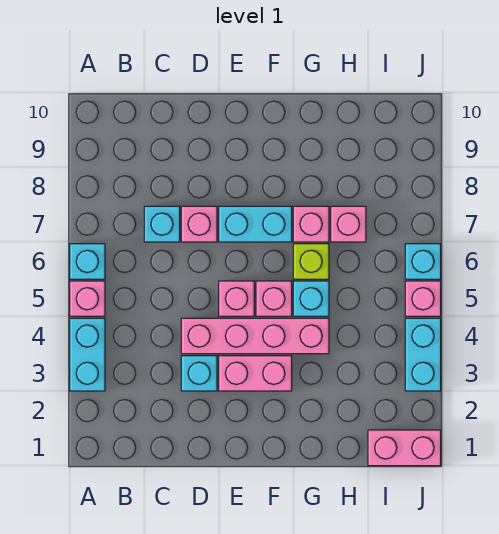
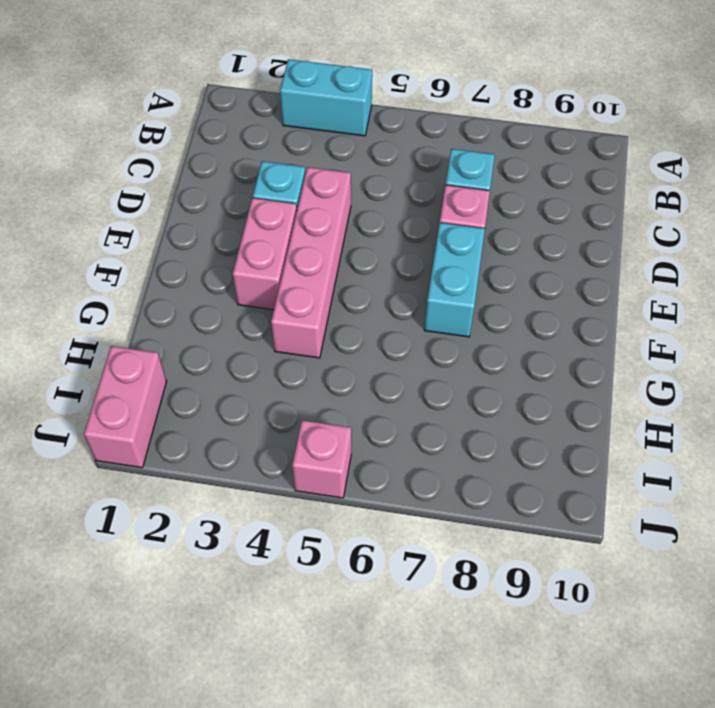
none -> pink brick A5 level 1
none -> cyan brick A6 level 1
none -> pink brick E5 level 1

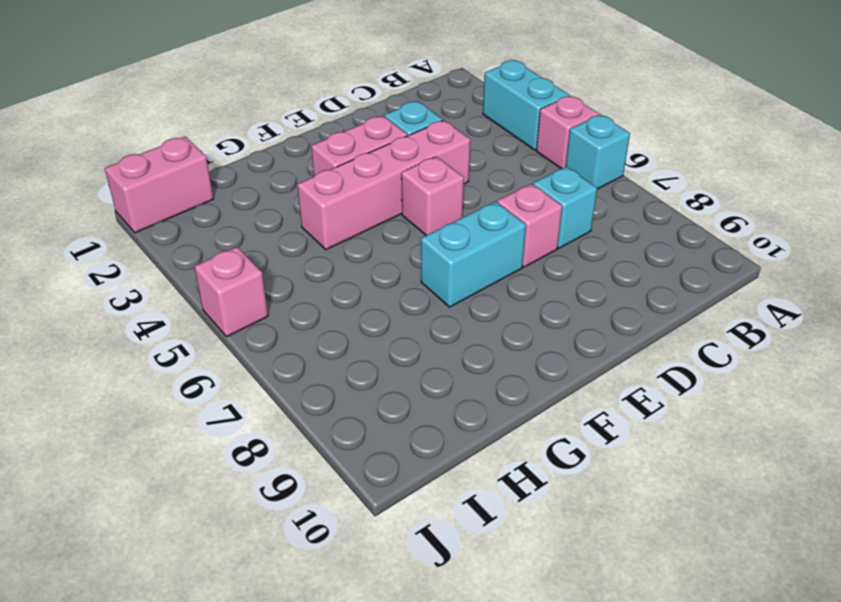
none -> pink brick F5 level 1
none -> cyan brick G5 level 1
none -> lime brick G6 level 1

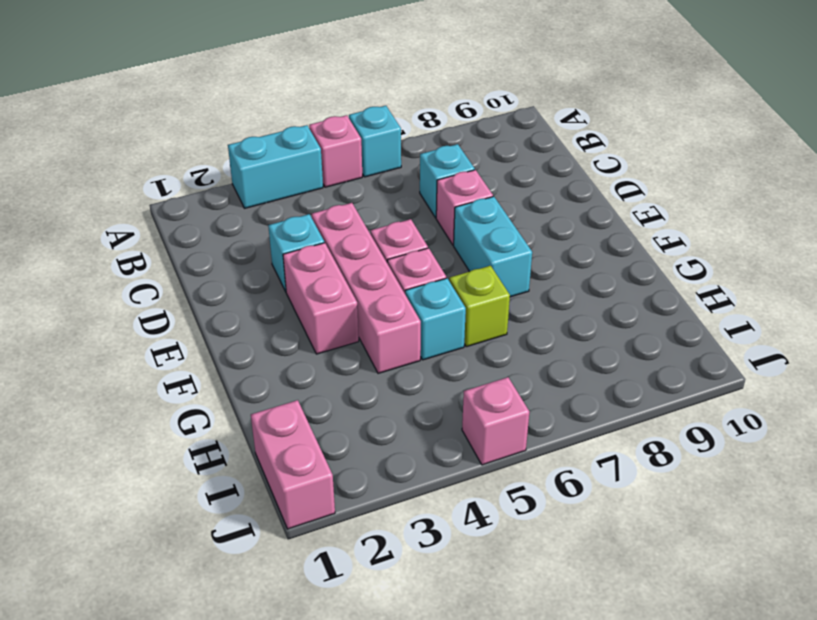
none -> pink brick G7 level 1
none -> pink brick H7 level 1
none -> cyan brick J3:J4 level 1

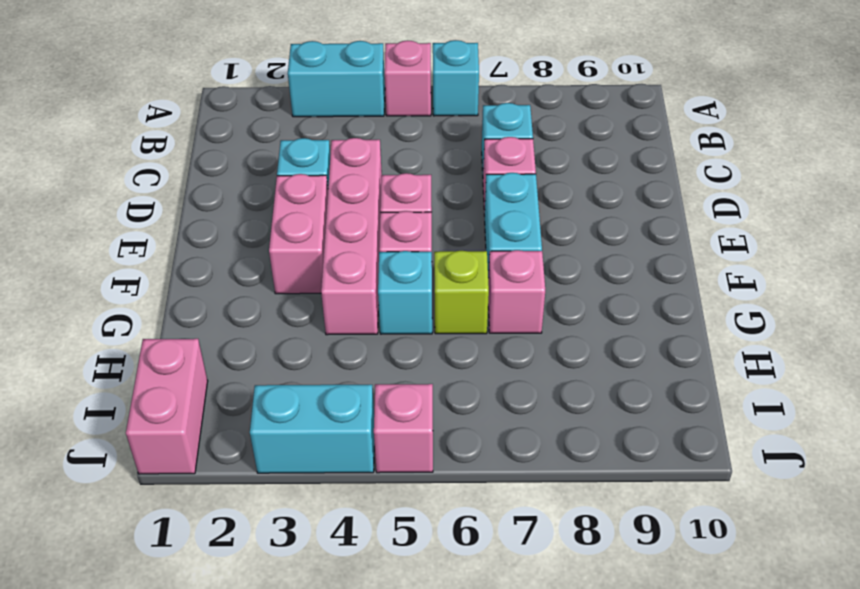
none -> pink brick H7 level 1
none -> cyan brick J6 level 1

